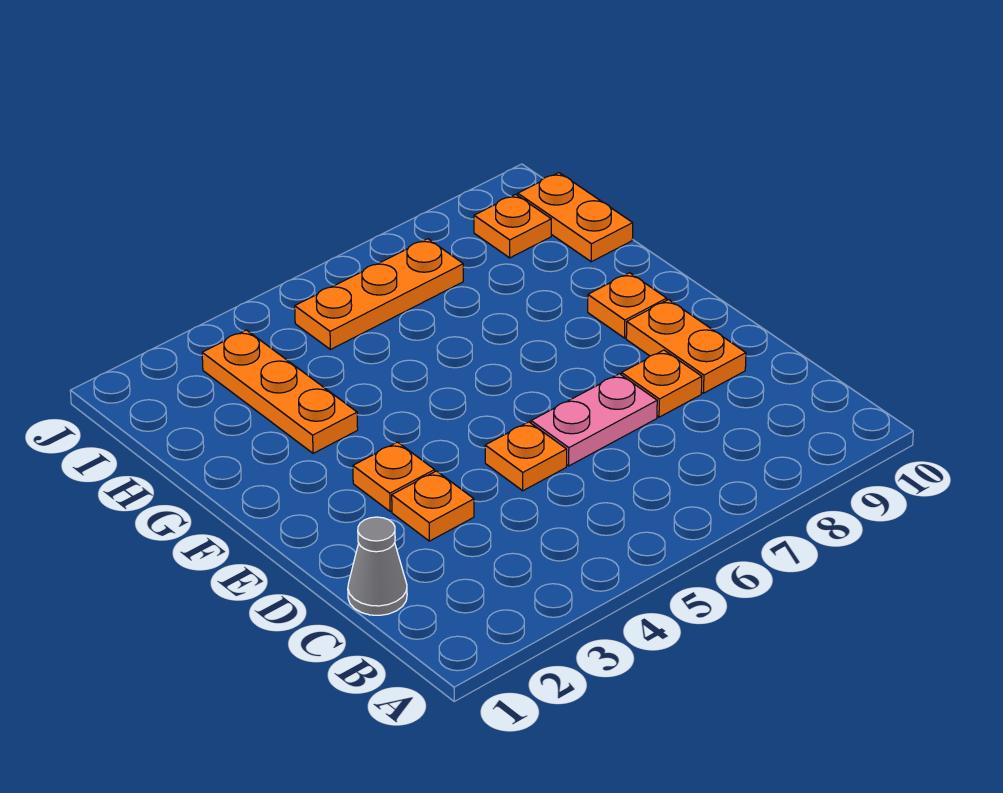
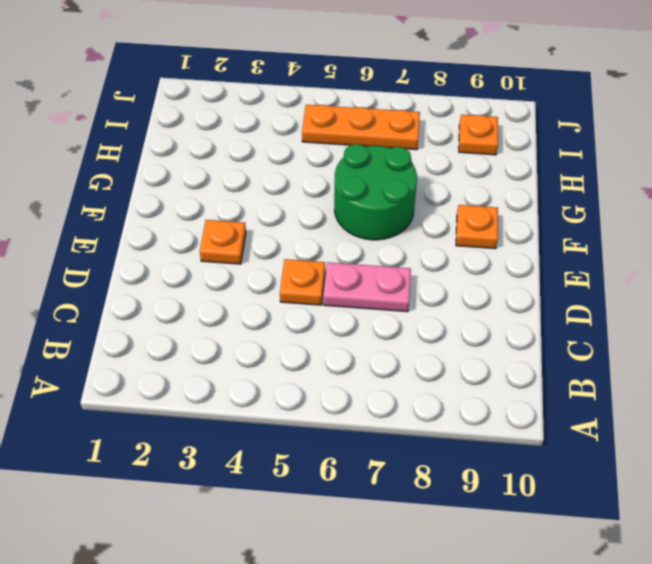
green round brick F6:G7 level 1 -> none
none -> grey cone C1 level 1
none -> orange plate D3 level 1
none -> orange plate D8 level 1

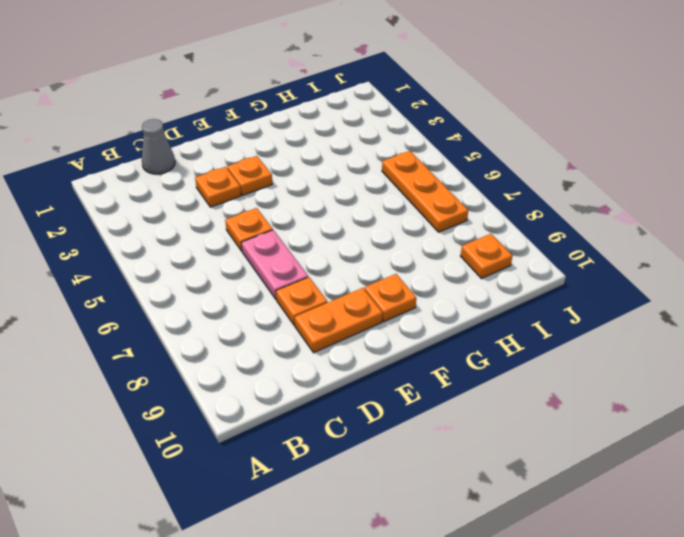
none -> orange plate G3:I3 level 1
none -> orange plate H10:I10 level 1

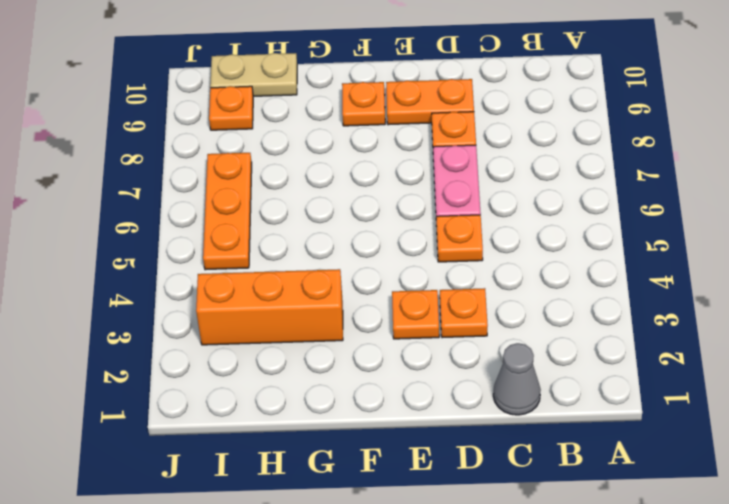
orange brick G3:I3 level 1 -> orange plate G3:I3 level 1
tan plate H10:I10 level 1 -> orange plate H10:I10 level 1

